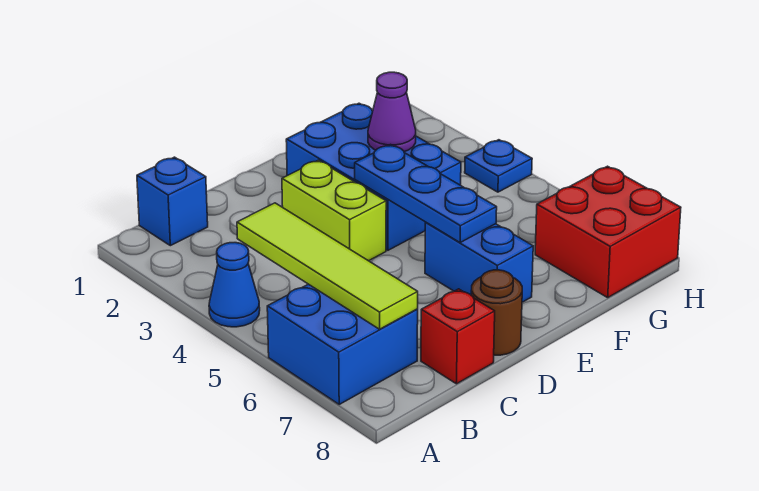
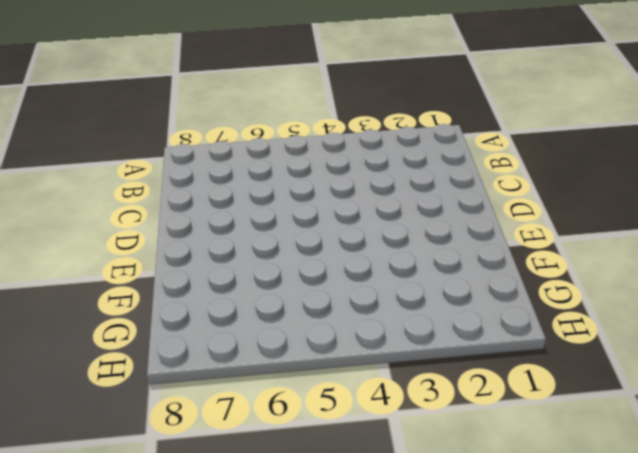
none -> blue cone A4 level 1
none -> blue brick A6:B7 level 1
none -> blue brick B1 level 1

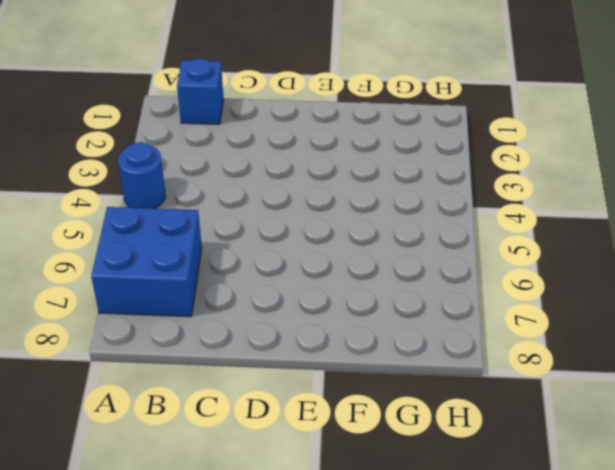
blue round brick A4 level 1 -> blue cone A4 level 1
none -> red brick C8 level 1
none -> lime brick D3:D4 level 1
none -> brown round brick D8 level 1

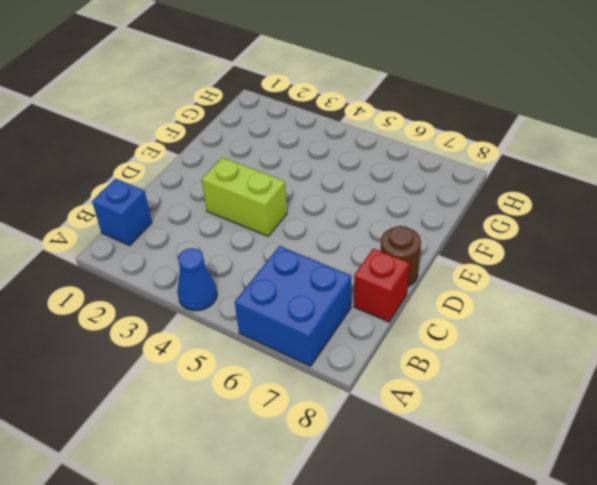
none -> blue brick E2:F4 level 1
none -> blue brick E6:E7 level 1
none -> red brick G7:H8 level 1

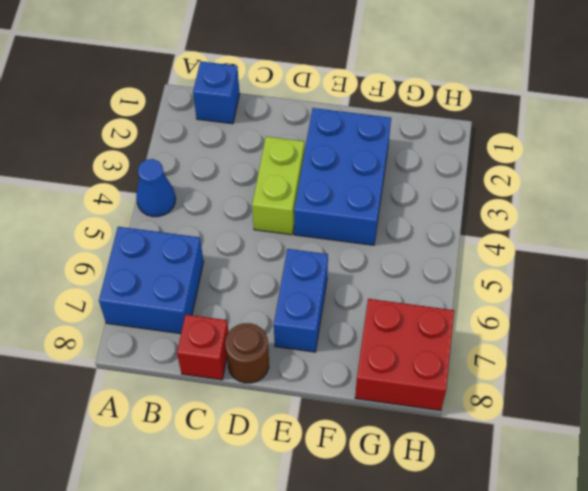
none -> blue plate H4 level 1
none -> lime tile B4:B7 level 2
none -> blue plate E4:E6 level 2

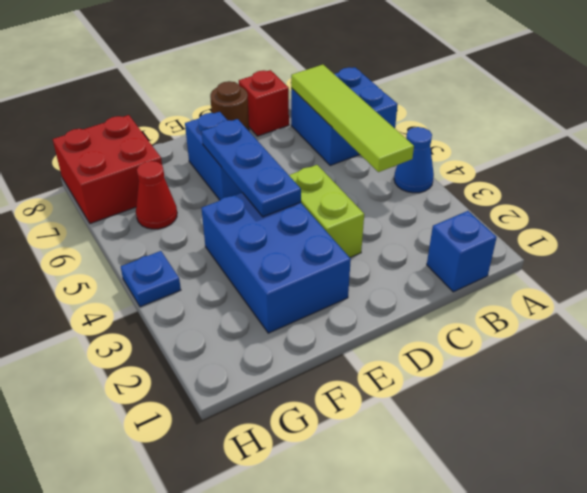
red cone G6 level 1 -> none
none -> purple cone F3 level 2

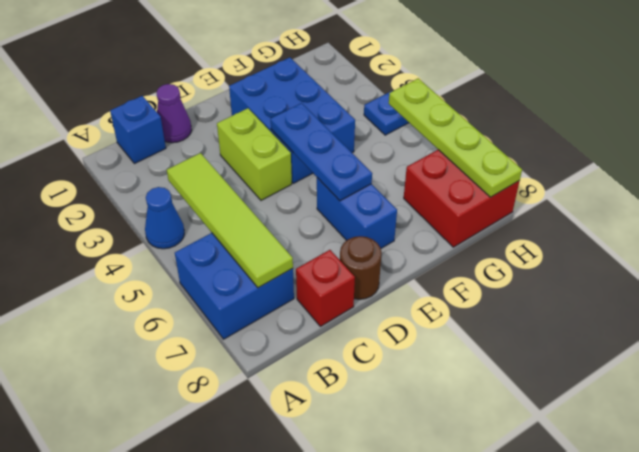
purple cone C1 level 1 -> purple cone F3 level 2
lime plate H5:H8 level 2 -> none

